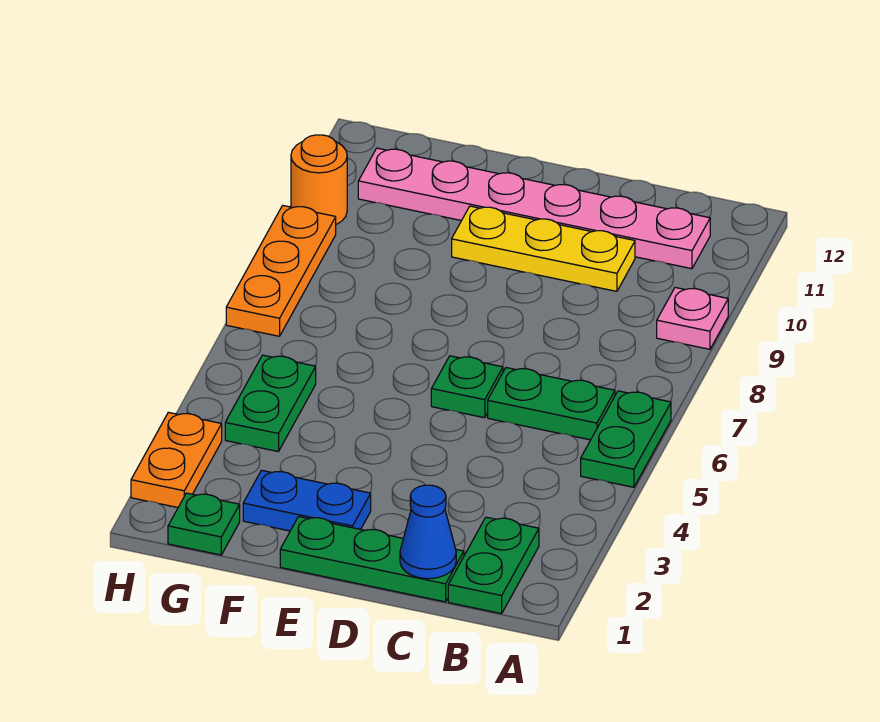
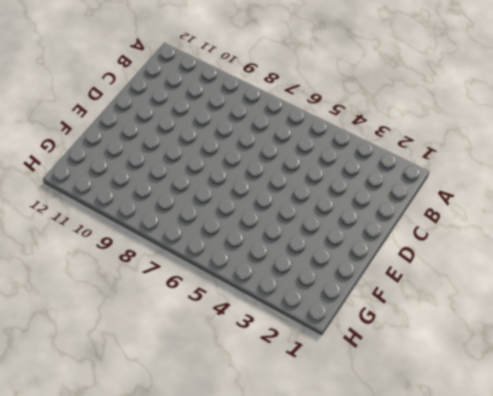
none -> green plate A5:A6 level 1
none -> pink plate A9 level 1
none -> green plate B1:B2 level 1

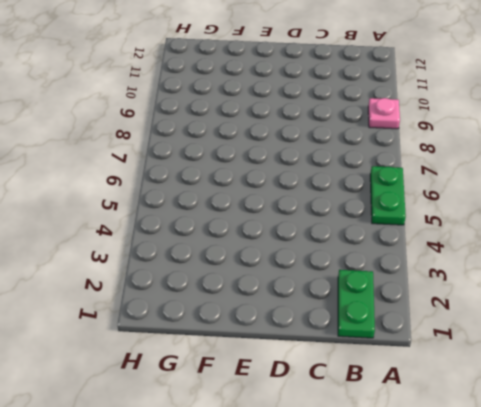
none -> green plate B6:C6 level 1
none -> pink plate B11:G11 level 1
none -> green plate C1:E1 level 1

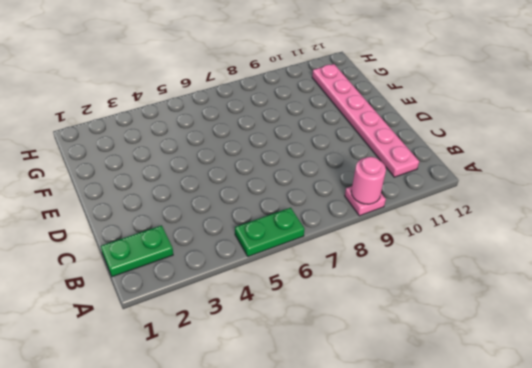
pink round brick A9 level 2 -> none
none -> green plate B6:C6 level 1
none -> green plate C1:E1 level 1
none -> yellow plate C10:E10 level 1

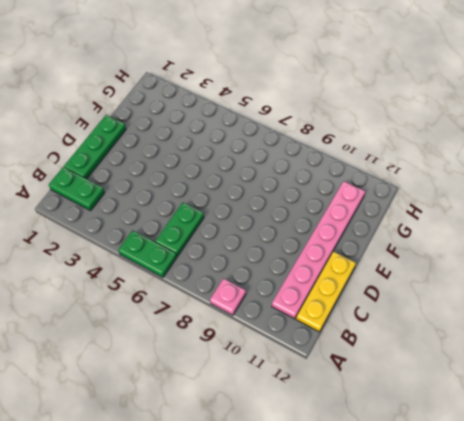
yellow plate B12:D12 level 1 -> yellow plate C10:E10 level 1
none -> green plate D6 level 1
none -> blue plate E2:F2 level 1
none -> green plate G1 level 1

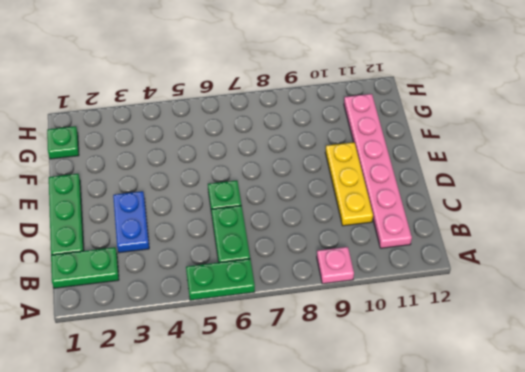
blue plate C3:D3 level 1 -> blue plate E2:F2 level 1
none -> green plate G4:G5 level 1
none -> orange plate H2:H3 level 1
none -> orange plate H7:H9 level 1

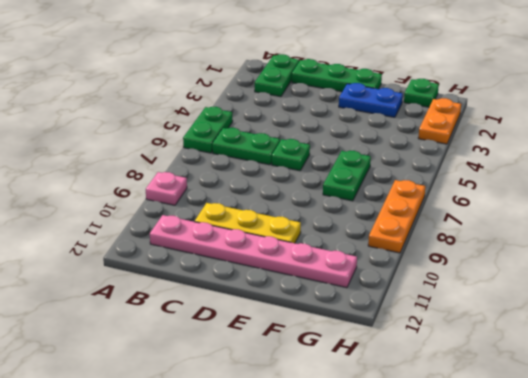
green plate F6:F7 level 1 -> green plate G4:G5 level 1
none -> orange round brick H10 level 1
none -> blue cone C1 level 2

